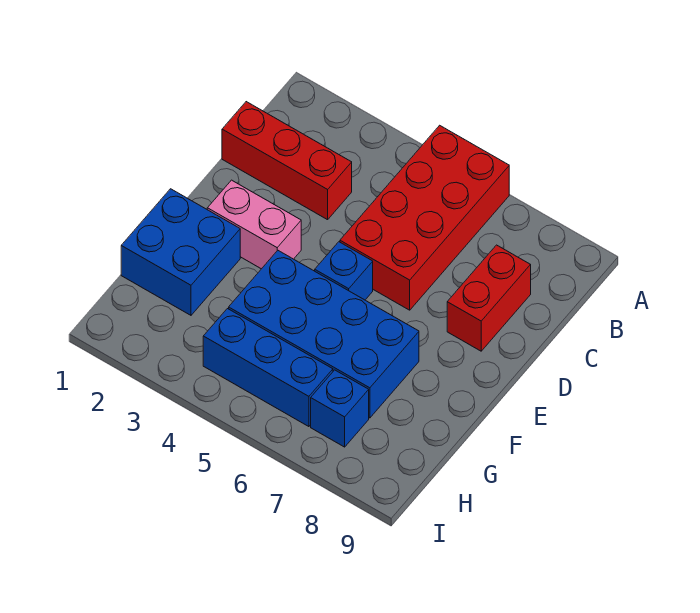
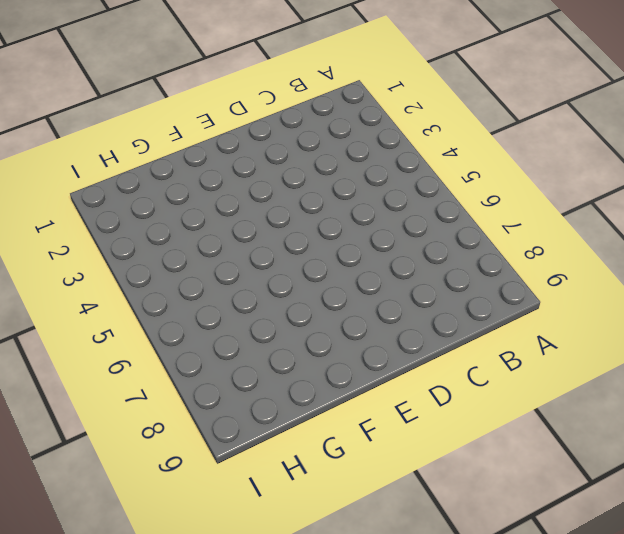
none -> red brick A5:D6 level 1
none -> red brick C1:C3 level 1

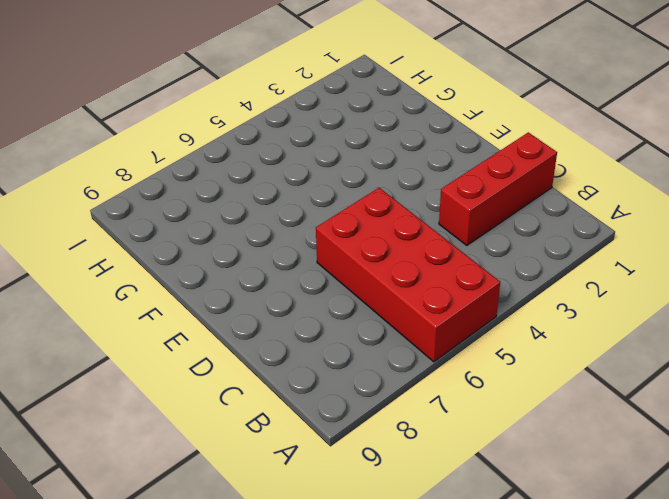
none -> red brick C8:D8 level 1
none -> pink brick E2:E3 level 1

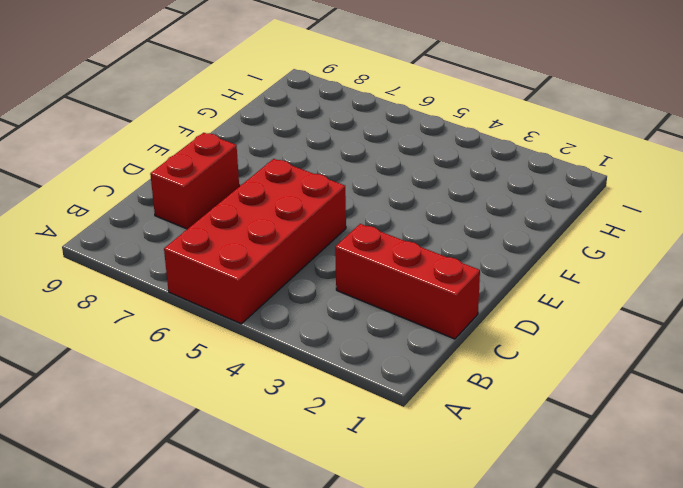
none -> pink brick E2:E3 level 1
none -> blue brick E5 level 1

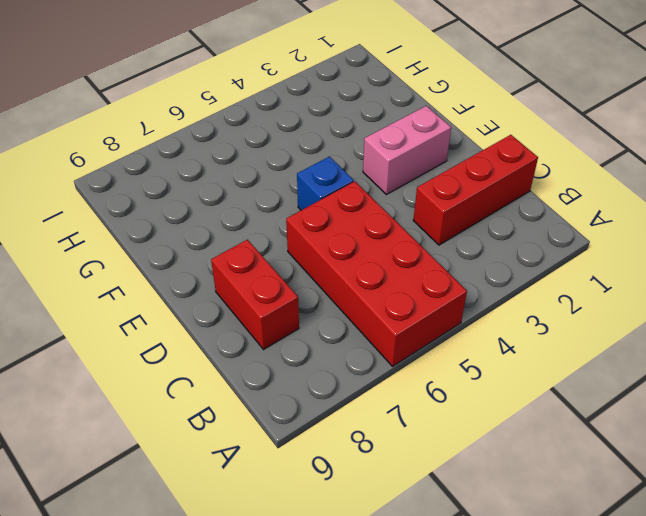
none -> blue brick F1:G2 level 1
none -> blue brick F4:G7 level 1

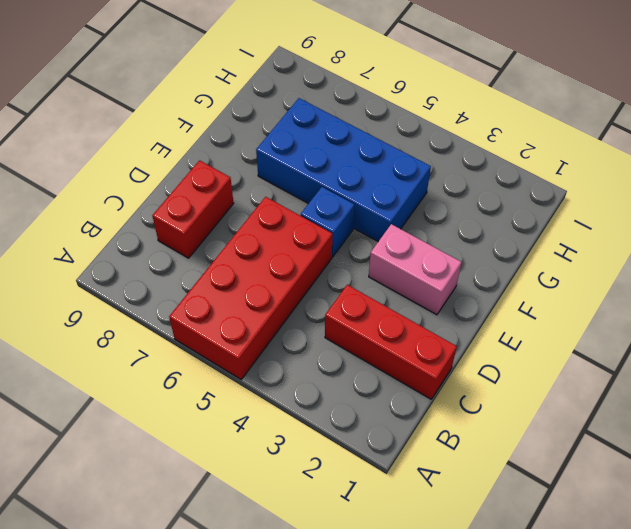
none -> blue brick F1:G2 level 1
none -> blue brick H4:H6 level 1

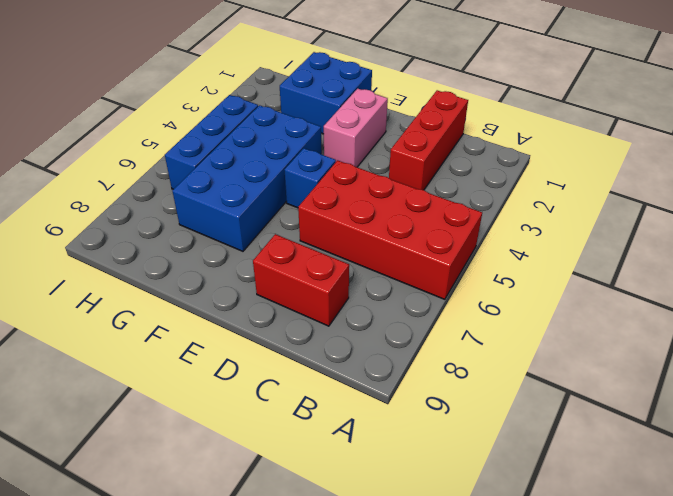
none -> blue brick H7 level 1

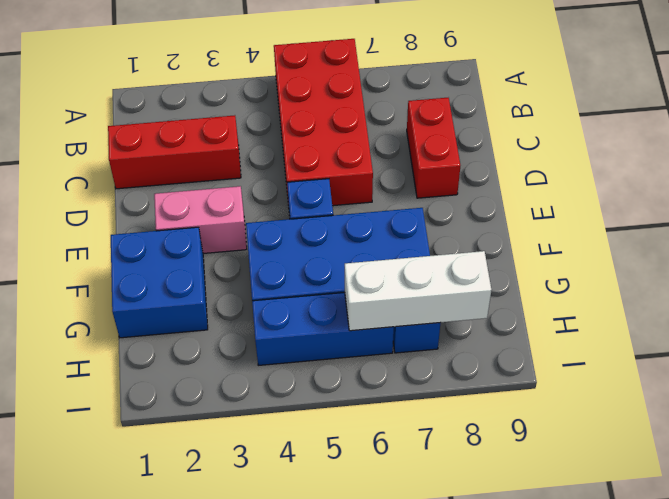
white brick H6:H8 level 2 -> none

